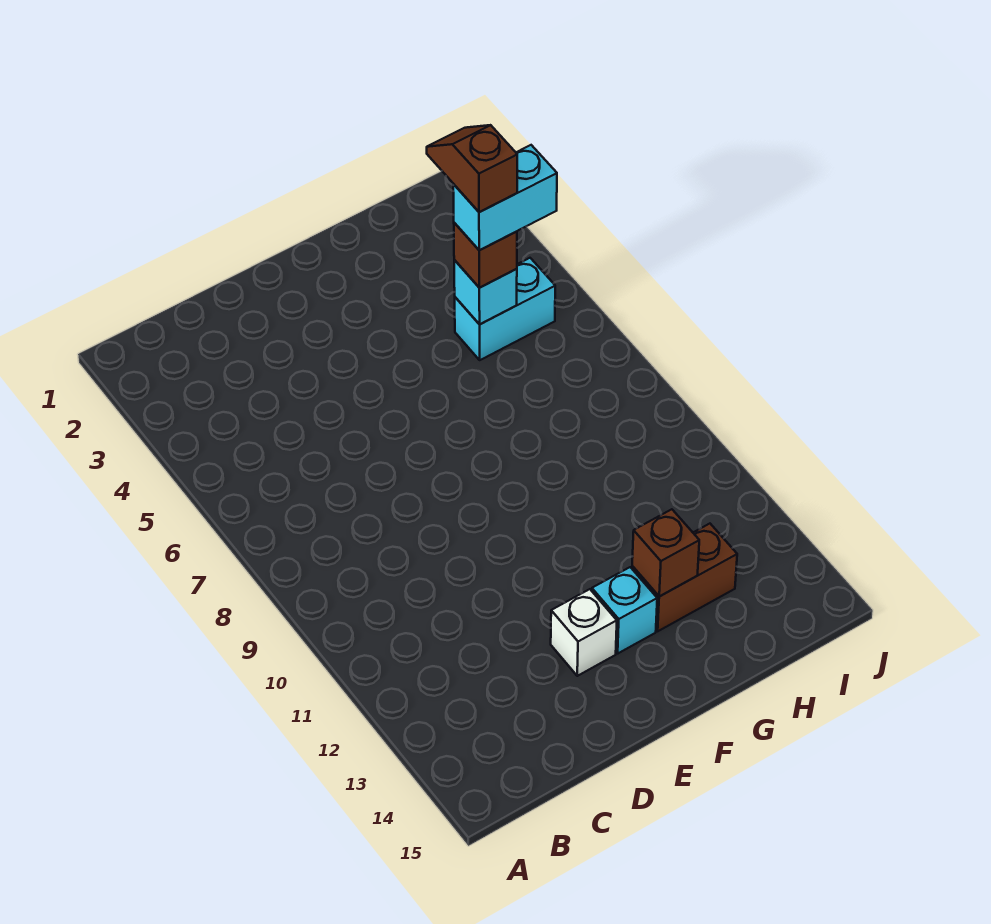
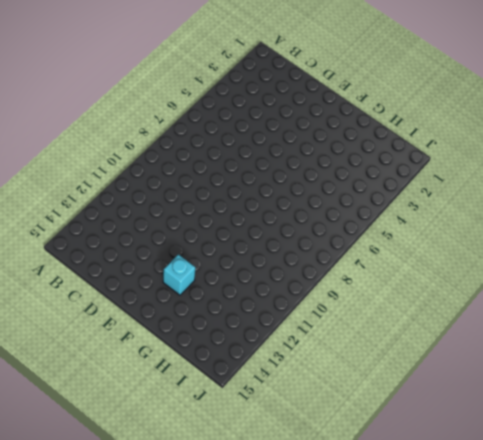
none -> white brick E13 level 1
none -> brown brick G13:H13 level 1

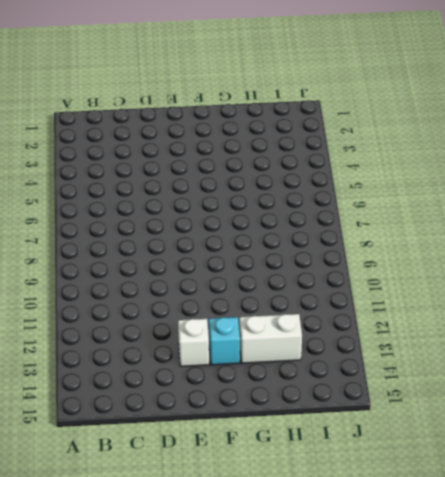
white brick G13:H13 level 1 -> brown brick G13:H13 level 1
none -> cyan brick H5:I5 level 1
none -> brown brick G13 level 2

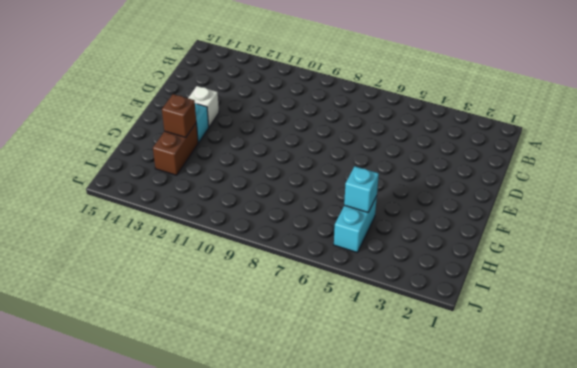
none -> brown brick H5 level 3
none -> cyan brick H5:I5 level 4

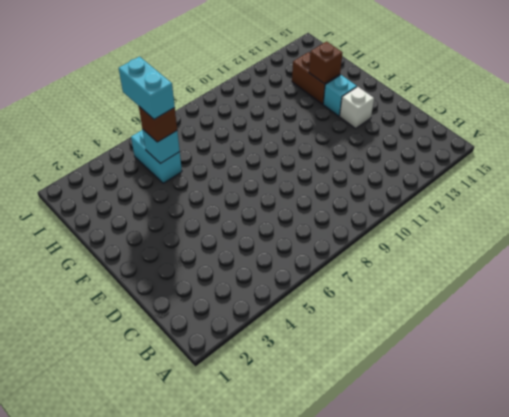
none -> brown slope H4:H5 level 5 top 5

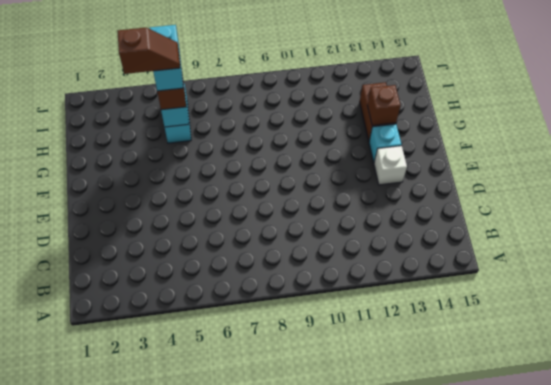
brown slope H4:H5 level 5 top 4 -> brown slope H4:H5 level 5 top 5

